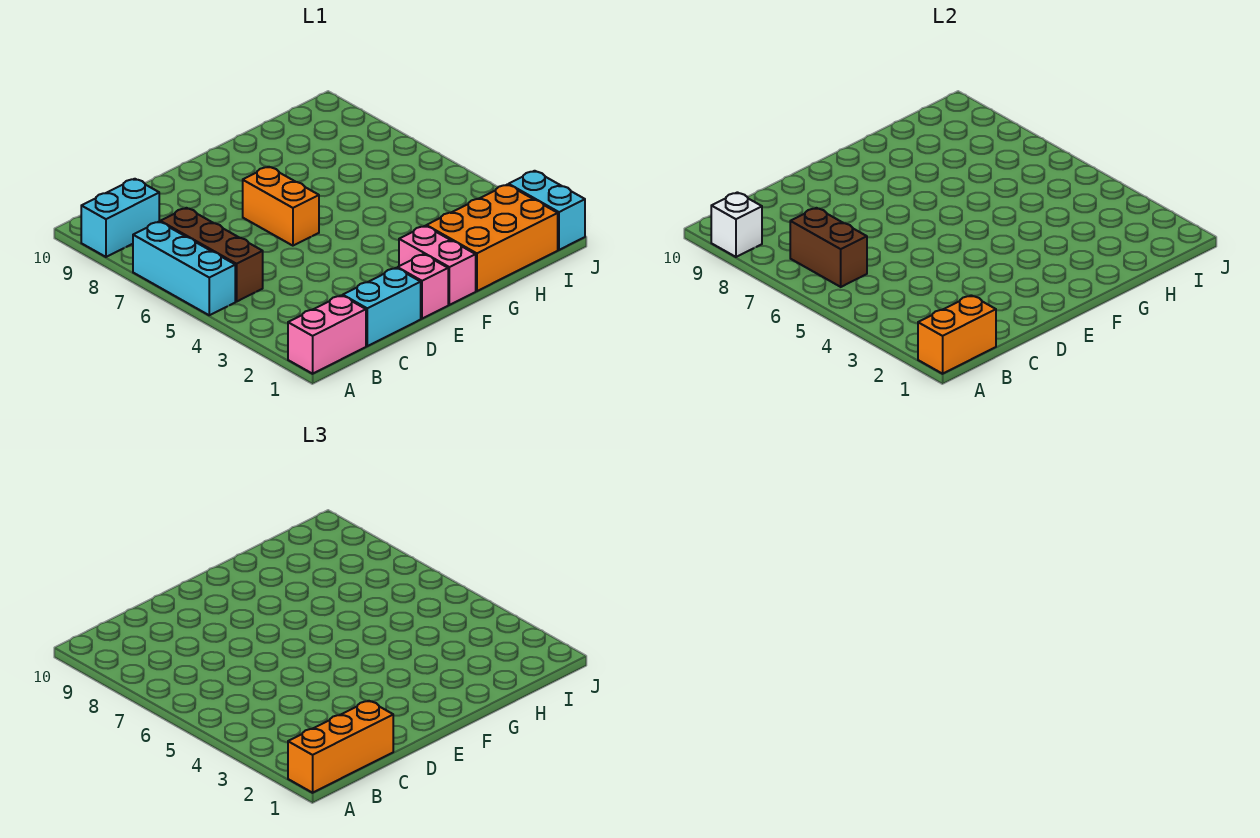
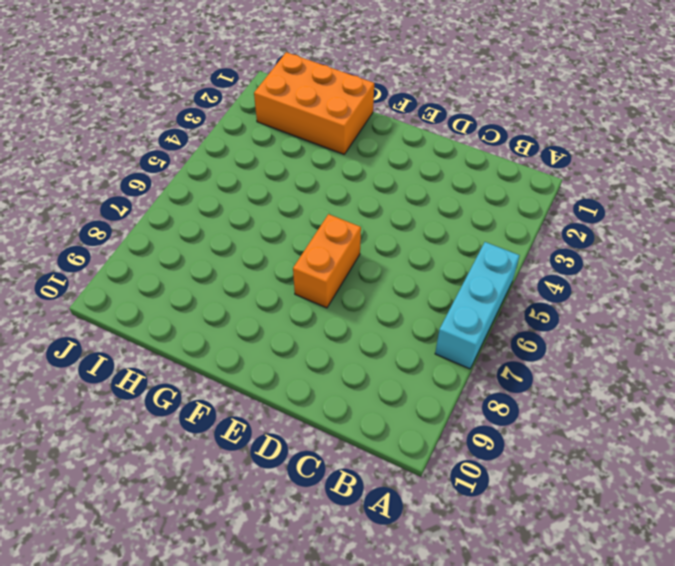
none -> pink brick A1:B1 level 1
none -> cyan brick A9:B9 level 1
none -> brown brick B5:B7 level 1

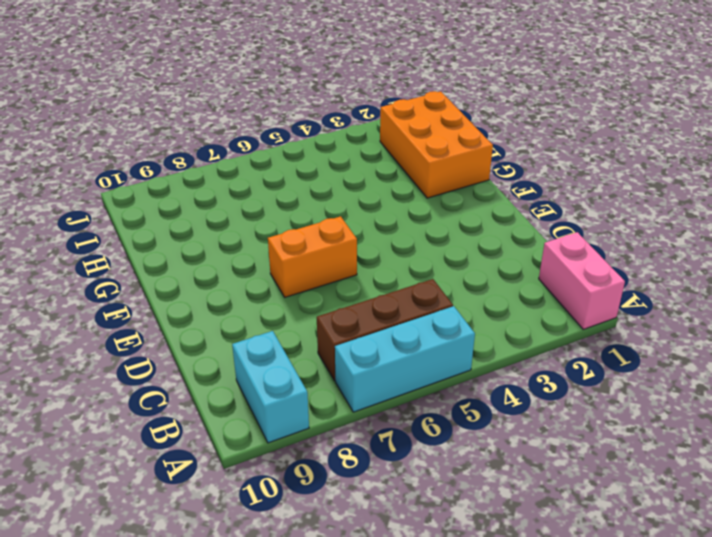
none -> cyan brick C1:D1 level 1
none -> pink brick E1 level 1
none -> pink brick F1:F2 level 1

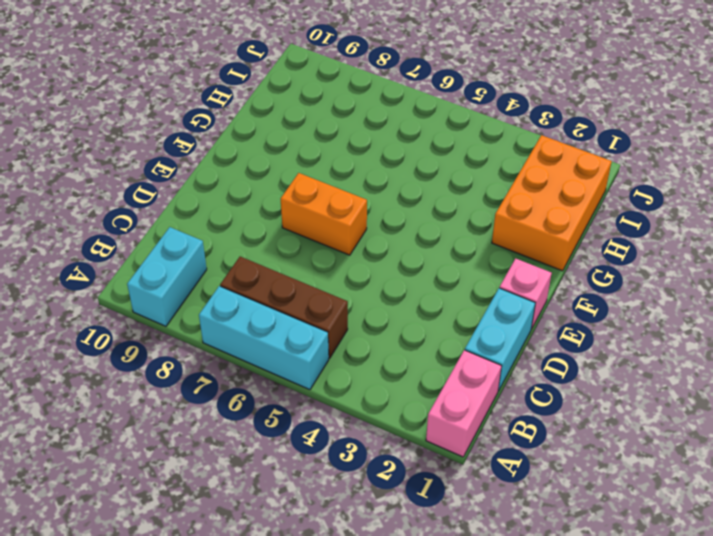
none -> pink brick F1:F2 level 1
none -> cyan brick J1:J2 level 1
none -> orange brick A1:B1 level 2

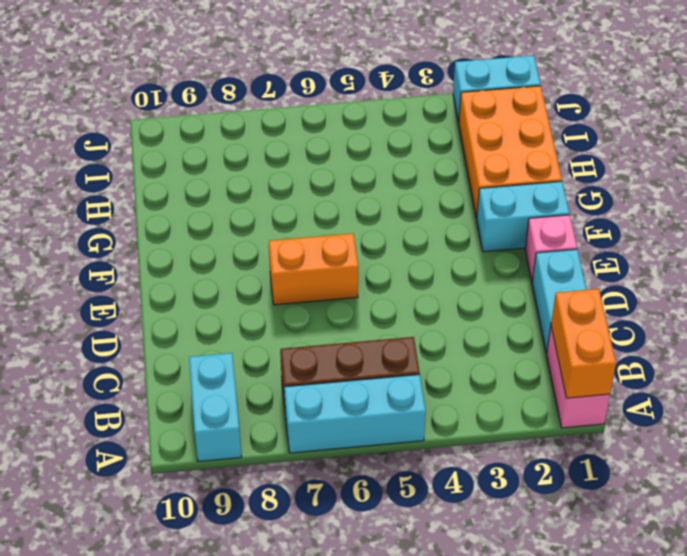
cyan brick F1:F2 level 1 -> pink brick F1:F2 level 1
none -> white brick A9 level 2
none -> brown brick B6:B7 level 2
none -> orange brick A1:C1 level 3

